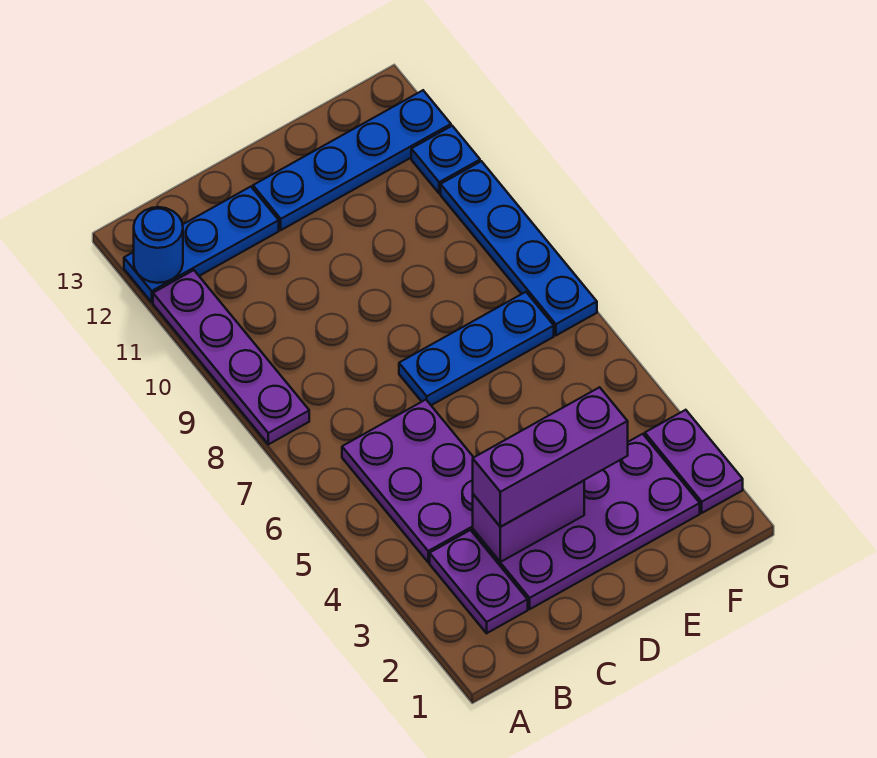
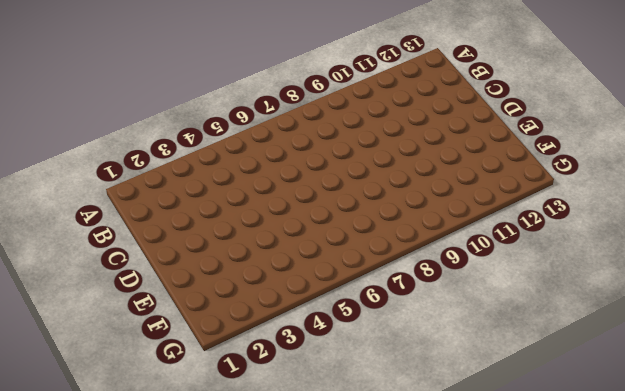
none -> purple plate A8:A11 level 1
none -> blue plate A12:C12 level 1
none -> purple plate B2:B3 level 1

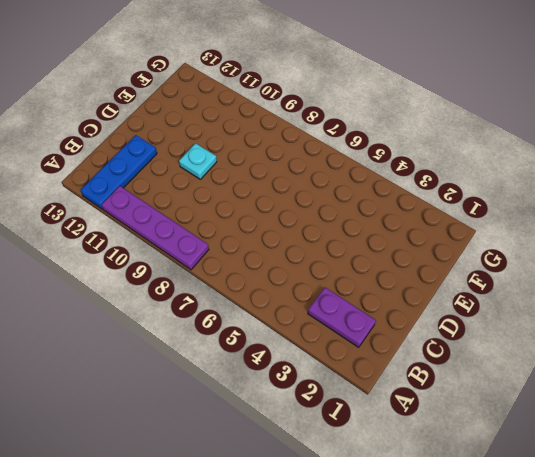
cyan plate D10 level 1 -> none
none -> purple plate B4:C6 level 1
none -> purple plate C2:F3 level 1
none -> blue plate D7:F7 level 1

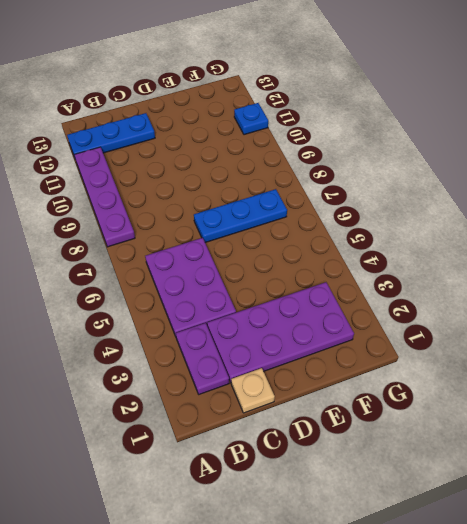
tan plate C1 level 1 -> none
none -> blue plate D12:G12 level 1
none -> purple plate G2:G3 level 1
none -> blue plate G7:G10 level 1

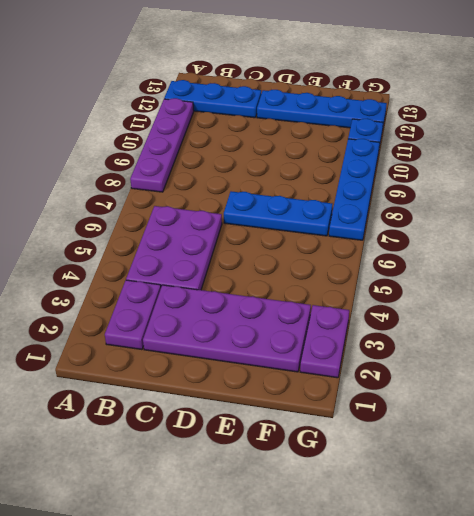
none -> blue round brick A12 level 2
none -> purple brick C3:D3 level 2
none -> purple brick C3:E3 level 3

